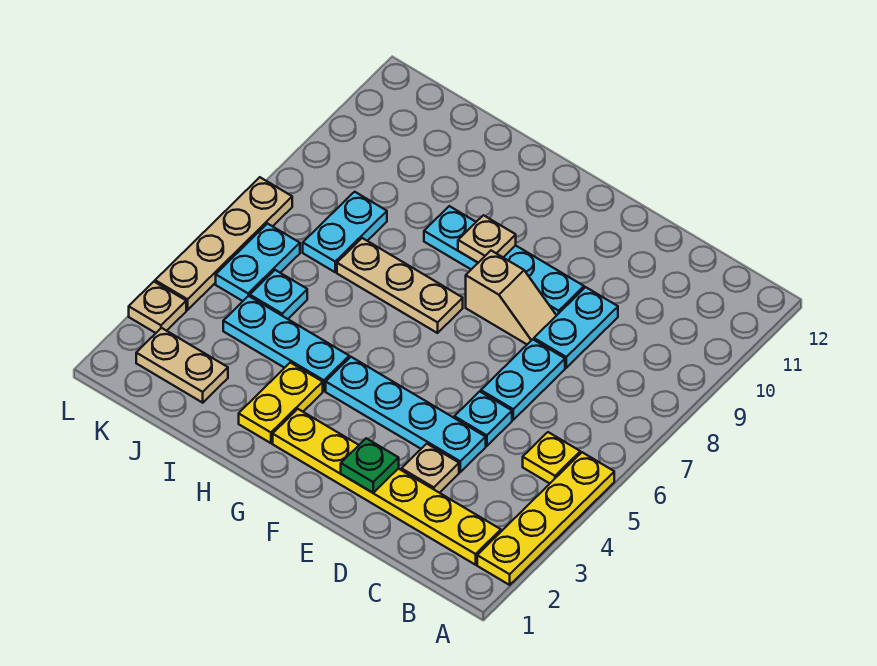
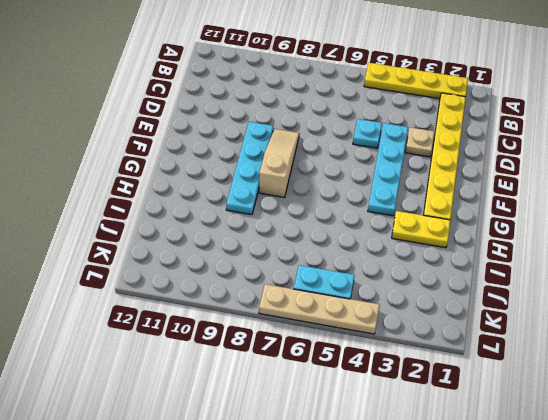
tan slope E8:G8 level 1 top G -> tan slope E8:F8 level 1 top F
none -> yellow plate B5 level 1
none -> cyan plate D6:D7 level 1
none -> cyan plate D8:D9 level 1

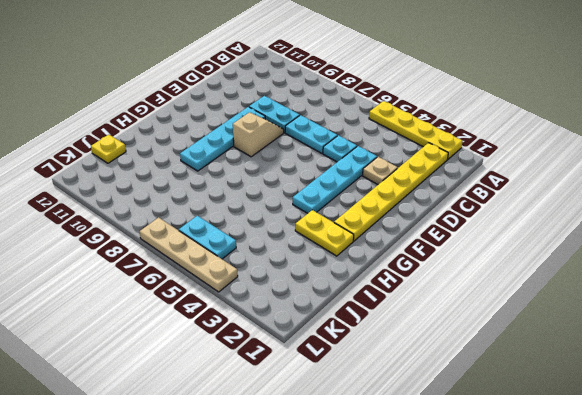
yellow plate J12 level 1 -> yellow plate B5 level 1
none -> tan plate G7:I7 level 1
none -> cyan plate H4:J4 level 1
none -> tan plate J2:K2 level 1

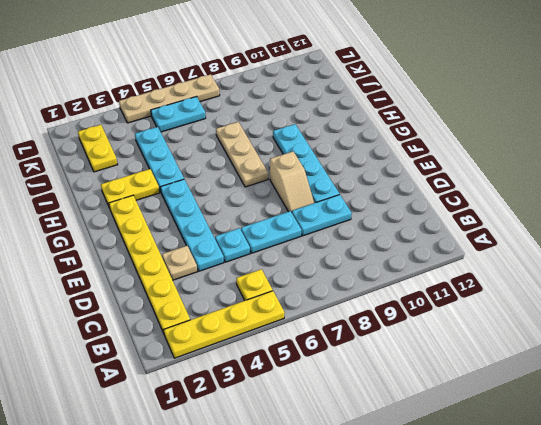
yellow plate J2:K2 level 1 -> tan plate J2:K2 level 1
none -> cyan plate J5 level 1
none -> cyan plate J7:J8 level 1
none -> tan plate L3 level 1

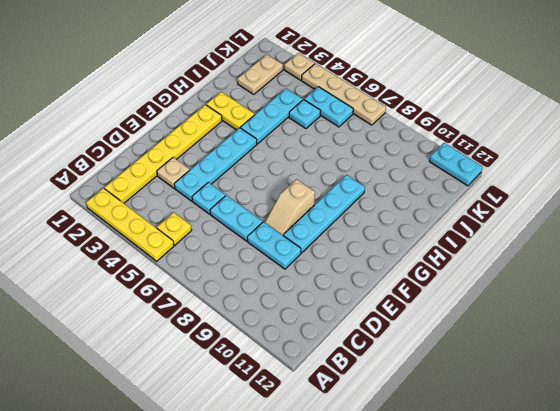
cyan plate L11:L12 level 1 -> cyan plate J7:J8 level 1
none -> tan plate G7:I7 level 1
none -> green plate E2 level 2
none -> tan plate G9 level 2

